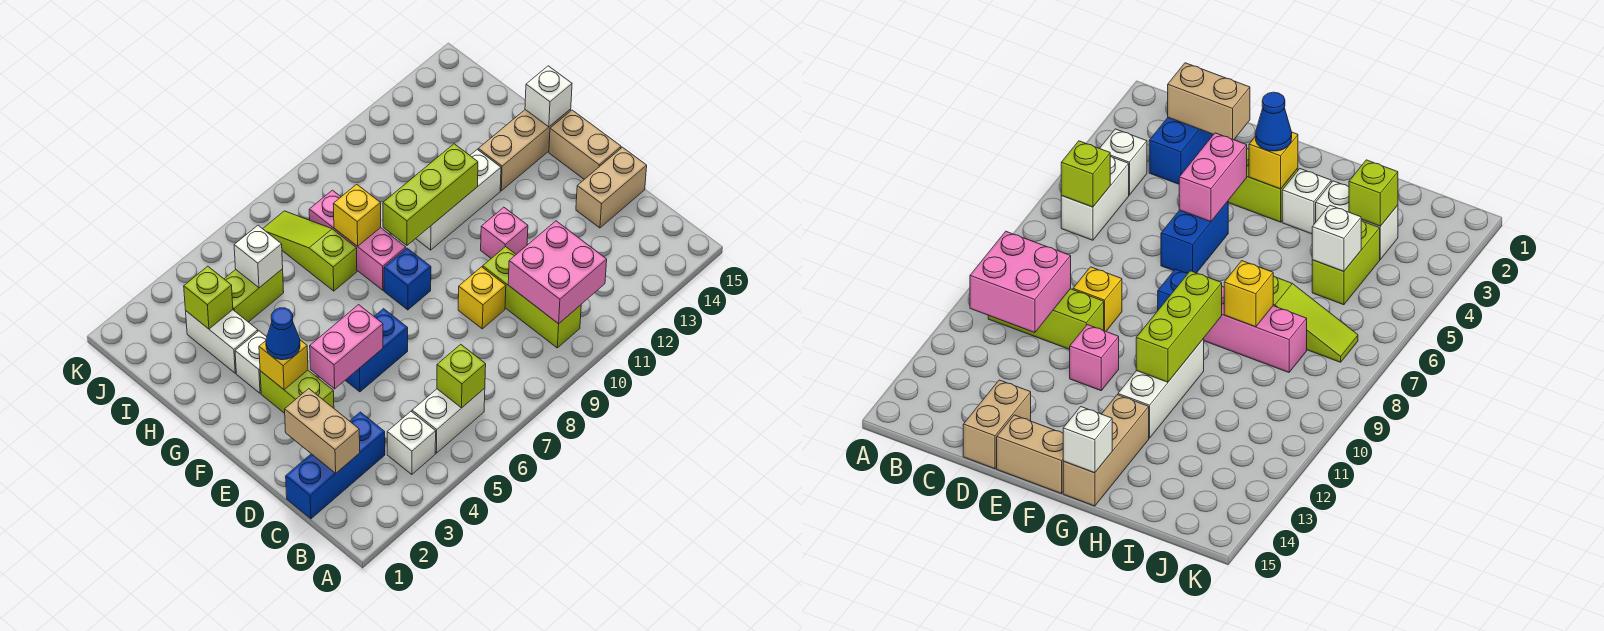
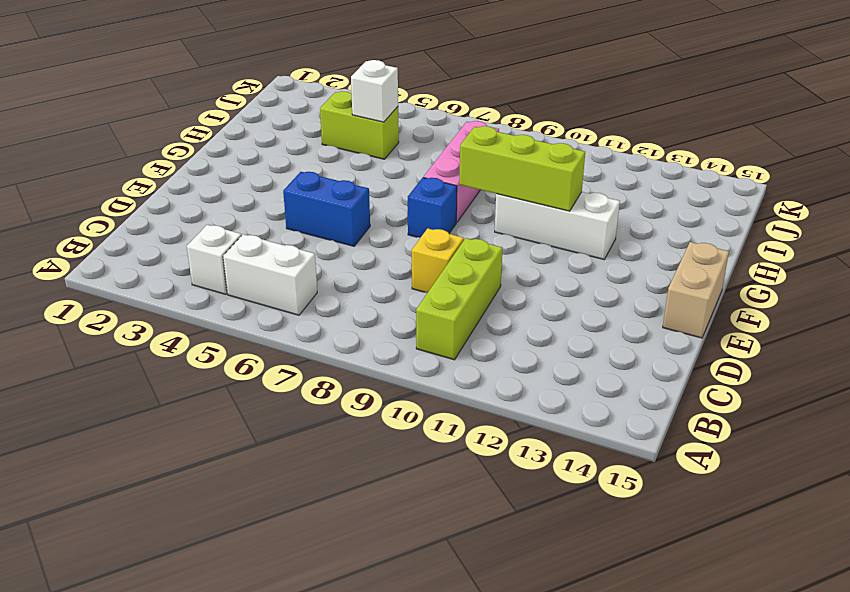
none -> blue brick C1:C3 level 1
none -> tan brick D14:D15 level 1
none -> lime brick E3:F3 level 1

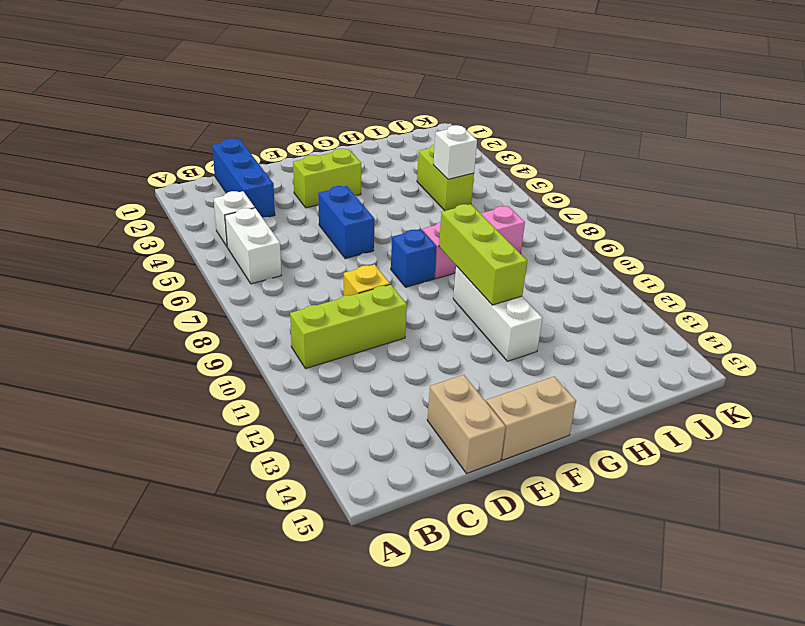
none -> pink brick E11 level 1
none -> white brick G3 level 1
none -> tan brick G13:G15 level 1

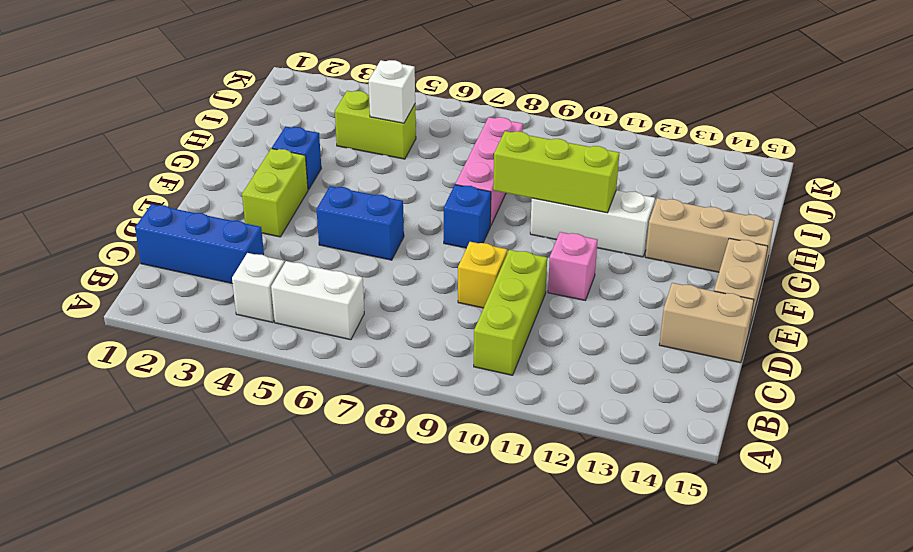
blue brick G3 level 1 -> white brick G3 level 1
none -> white brick H3:I3 level 1
none -> lime slope H7:J7 level 1 top H
none -> lime brick B6 level 2

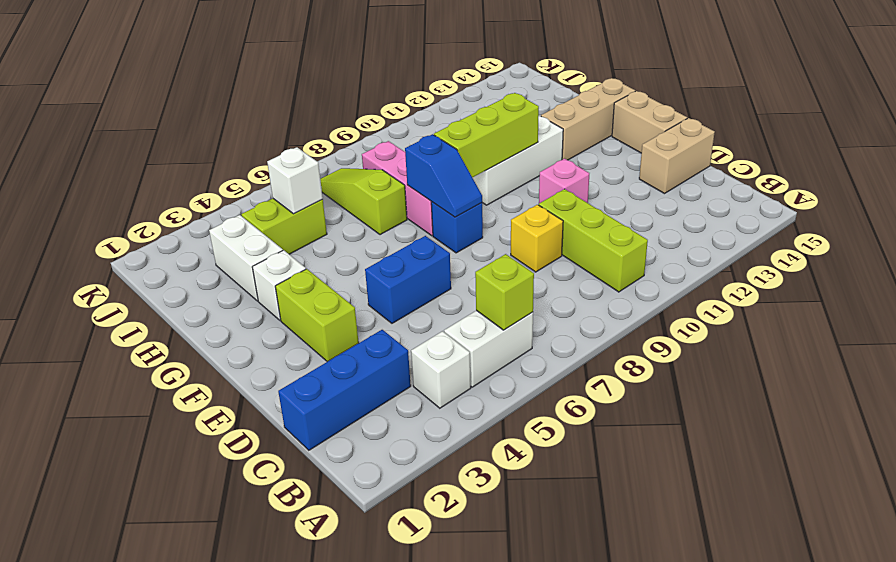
blue slope F8:G8 level 2 top G -> none
none -> pink brick B10:C11 level 2
none -> tan brick C2:D2 level 2
none -> pink brick E4:E5 level 2

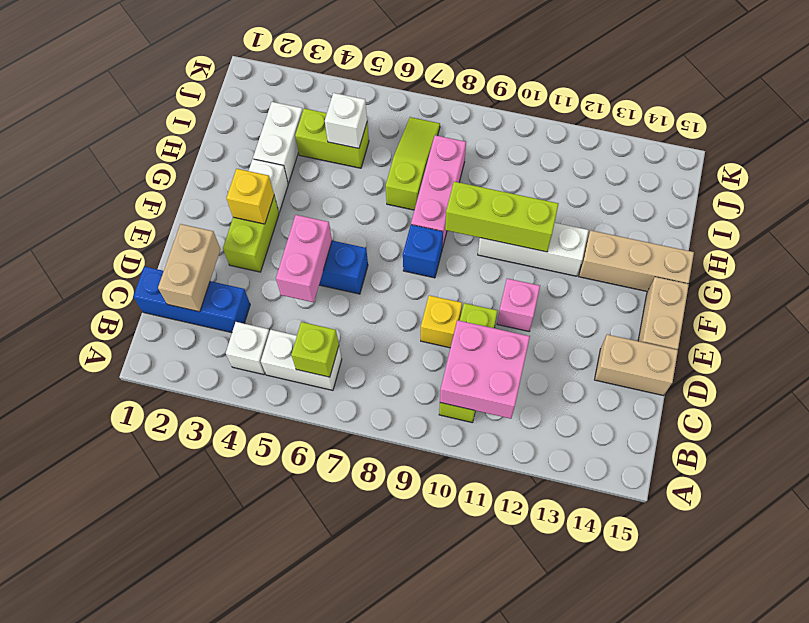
pink brick D5:E5 level 2 -> pink brick E4:E5 level 2
none -> white brick G15 level 2
none -> yellow brick H8 level 2
none -> lime brick I3 level 2

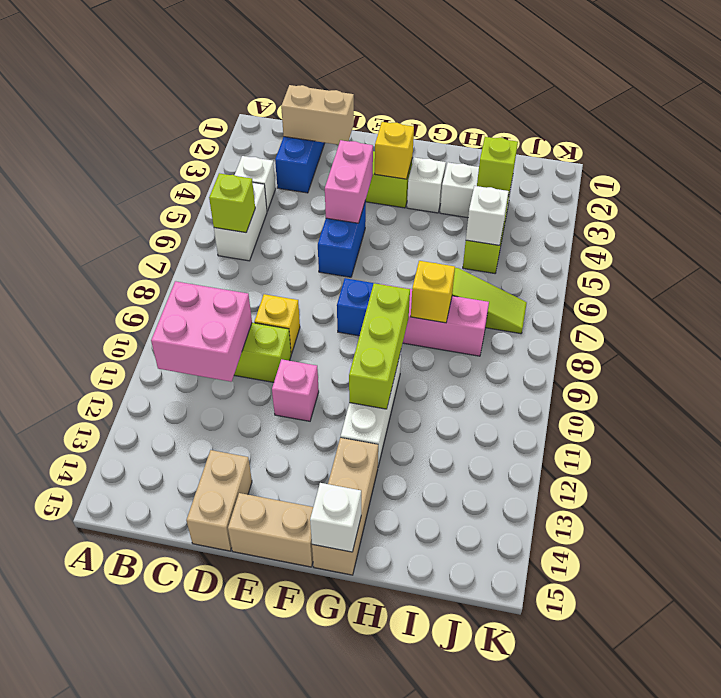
none -> blue cone F3 level 3

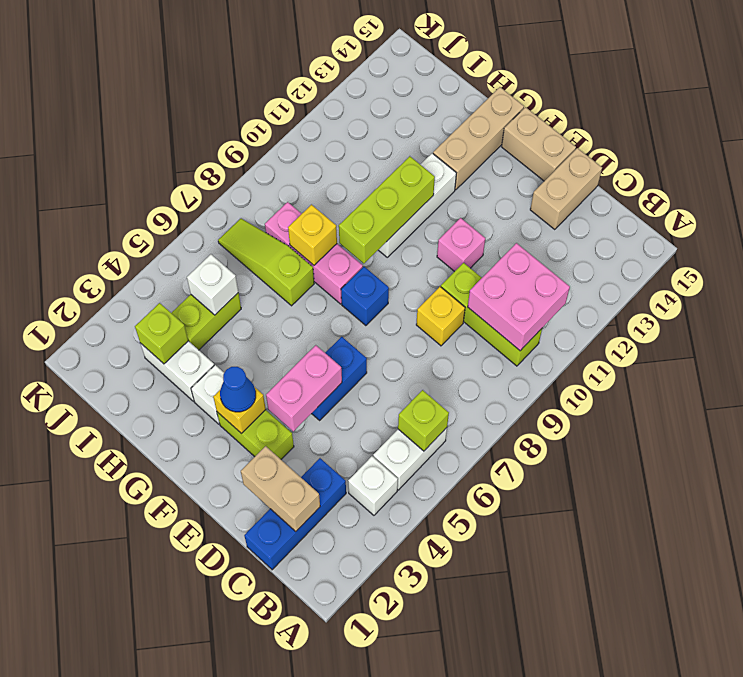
none -> white brick G15 level 2

